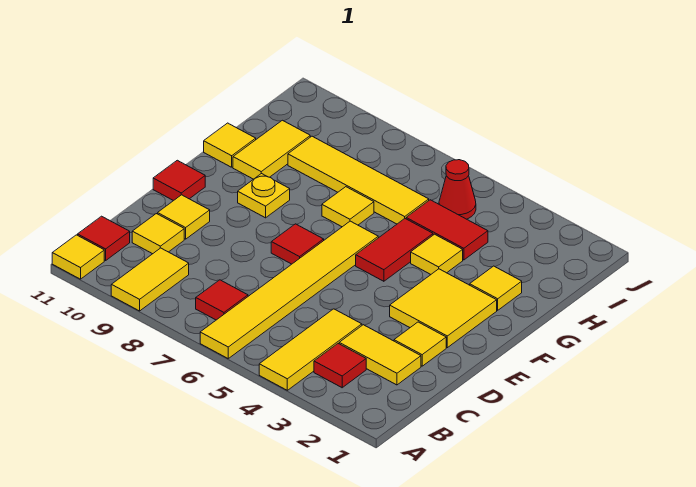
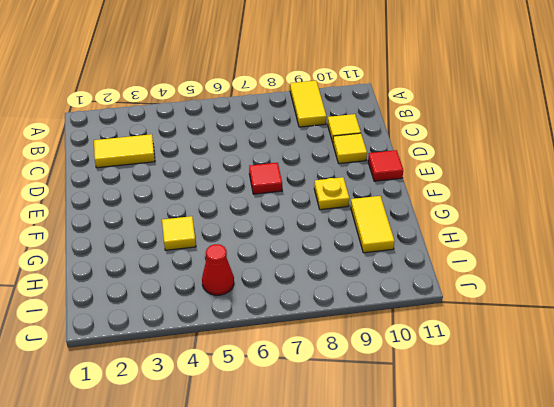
none -> yellow tile A4:C4 level 1
none -> yellow tile A6:F6 level 1
none -> yellow tile A11 level 1

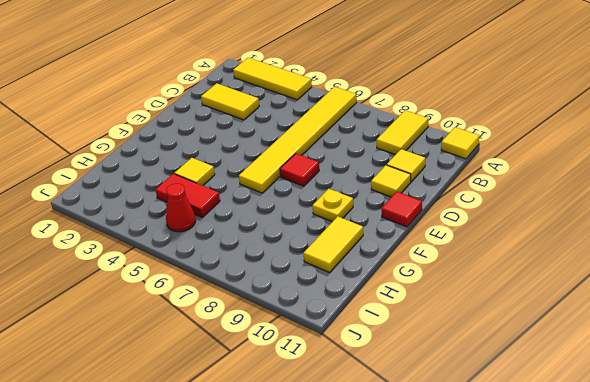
yellow tile A2:A4 level 1 -> yellow tile A4:C4 level 1
none -> red tile B3 level 1
none -> red tile B7 level 1
none -> red tile B11 level 1

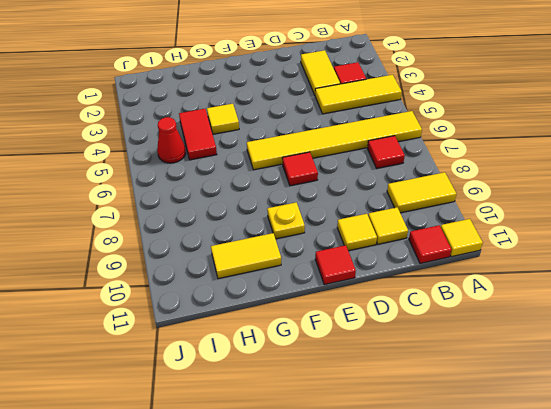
none -> yellow tile D2 level 1
none -> yellow tile E2:F3 level 1
none -> red tile F5:G5 level 1

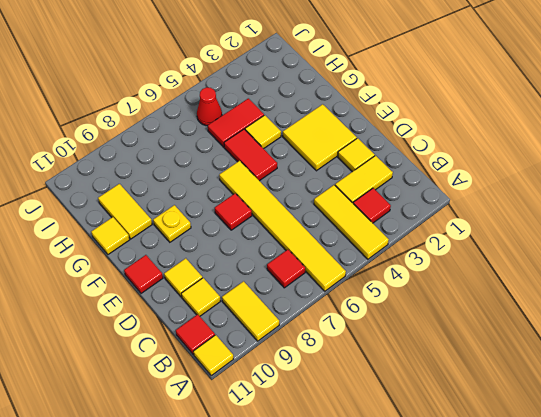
none -> yellow tile G2 level 1
none -> yellow tile G7 level 1
none -> yellow tile H6:H9 level 1

